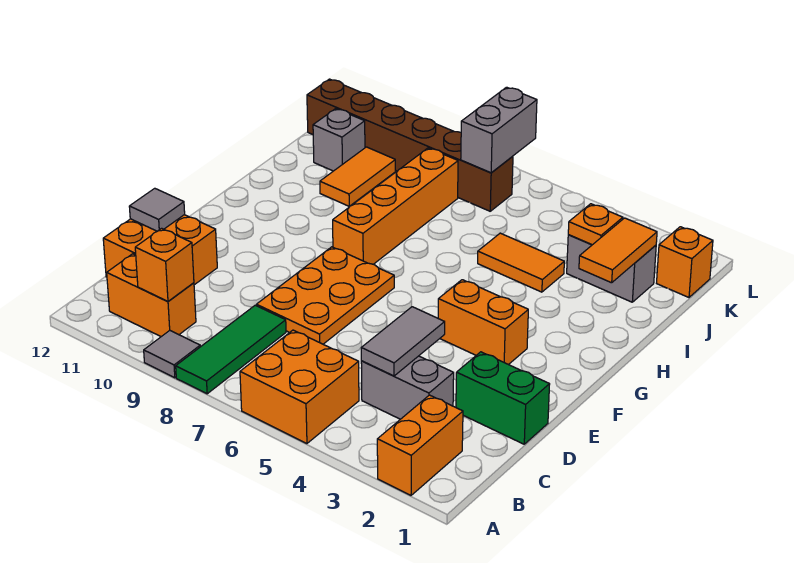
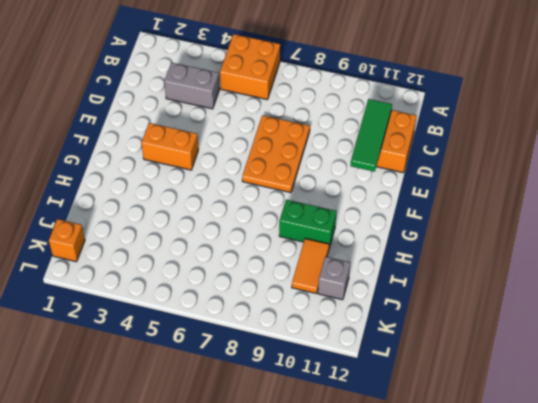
green tile C11:E11 level 2 -> green tile A8:C8 level 1
green brick H9:H10 level 1 -> green brick D1:D2 level 1
none -> orange brick A2:B2 level 1
none -> grey tile A9 level 1
none -> orange brick B10:B11 level 1

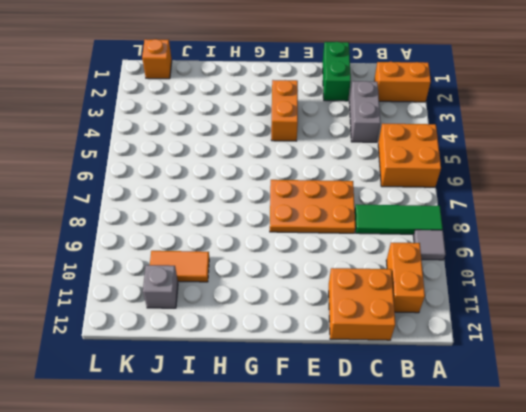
none -> orange brick G8:J8 level 1
none -> orange tile I4:I5 level 1
none -> grey brick J2:J3 level 1

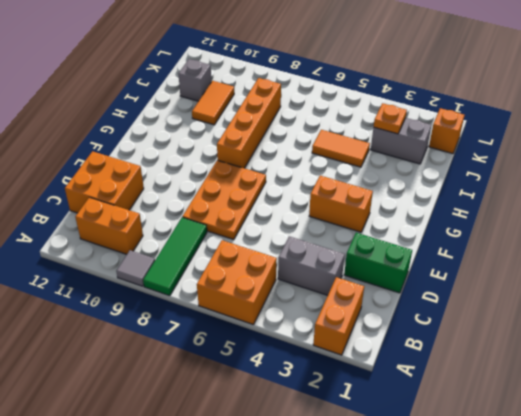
none -> brown brick K7:K12 level 1
none -> orange brick B10 level 2
none -> grey tile C4:D4 level 2

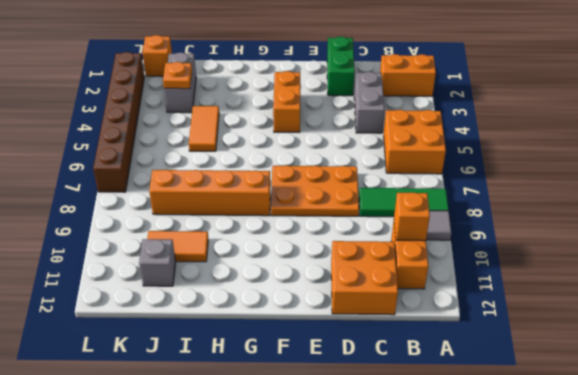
brown brick L2:L7 level 1 -> brown brick K7:K12 level 1
none -> grey tile C4:D4 level 2
none -> grey tile D12 level 2
none -> orange tile I2:J2 level 2

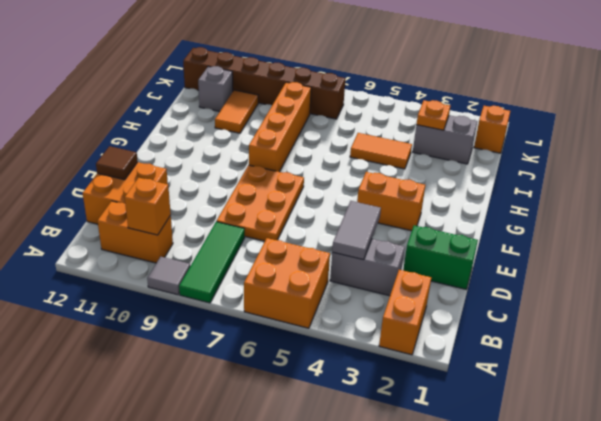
brown tile D12 level 2 -> grey tile D12 level 2
none -> orange tile I2:J2 level 2
none -> grey brick K7:L7 level 2

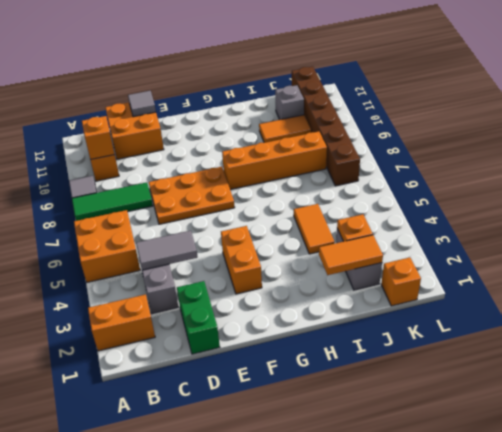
none -> grey brick K7:L7 level 2

